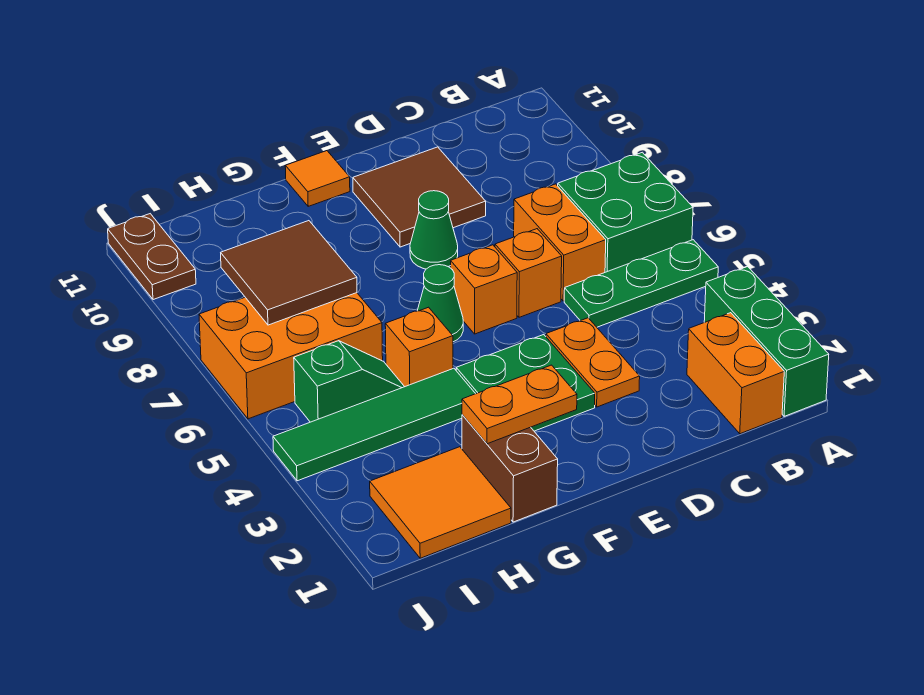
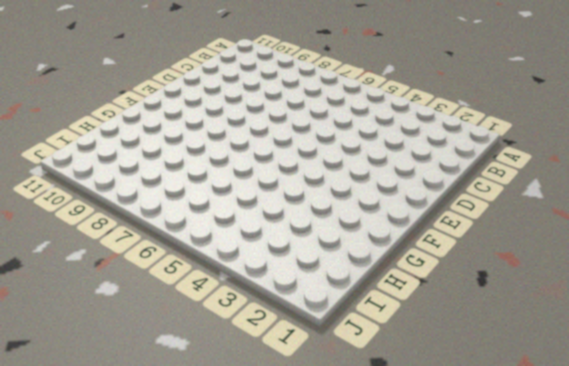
none -> green brick A1:A3 level 1
none -> green plate A5:C5 level 1
none -> green brick A6:B7 level 1

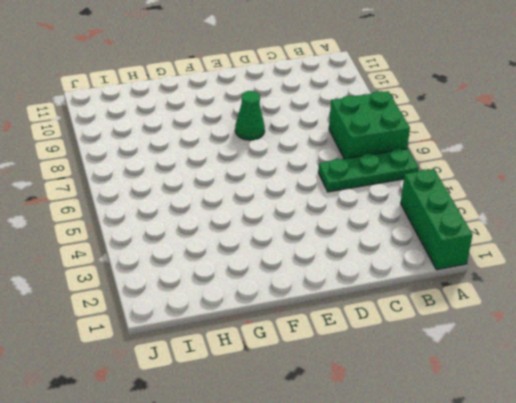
none -> orange brick B1:B2 level 1
none -> orange brick C6:C7 level 1
none -> orange plate D3:D4 level 1

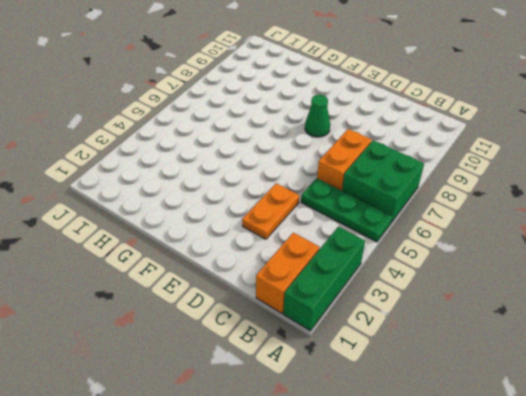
none -> orange brick D6 level 1
none -> brown tile D9:E10 level 1
none -> green plate E3:F4 level 1

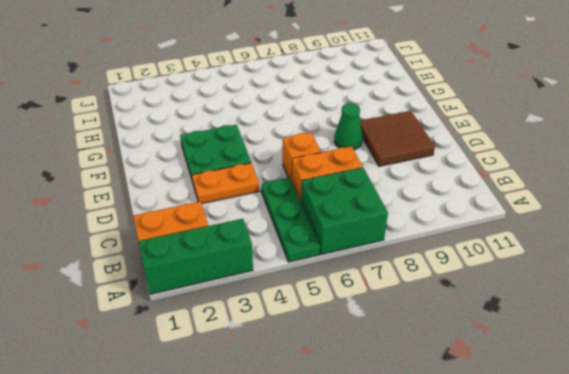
none -> orange brick E6 level 1
none -> green cone F6 level 1
none -> orange tile F11 level 1

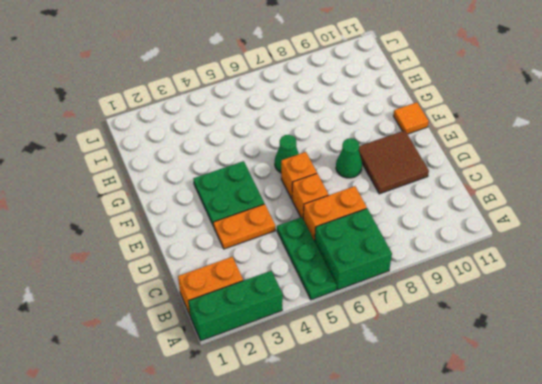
none -> brown brick G1:G2 level 1
none -> green tile G4:J4 level 1
none -> orange brick G5 level 1

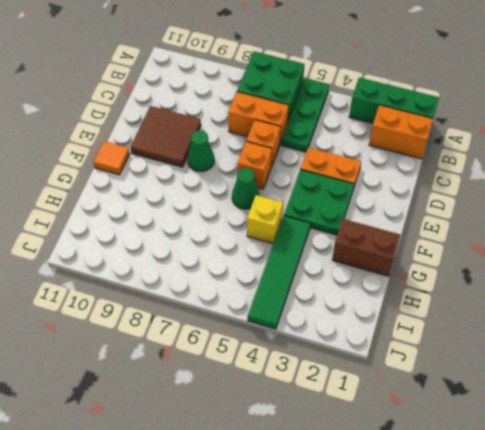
yellow brick G5 level 1 -> orange brick G5 level 1
none -> orange tile H1:I2 level 1
none -> green slope H5:I5 level 1 top I
none -> orange brick H6:J7 level 1

